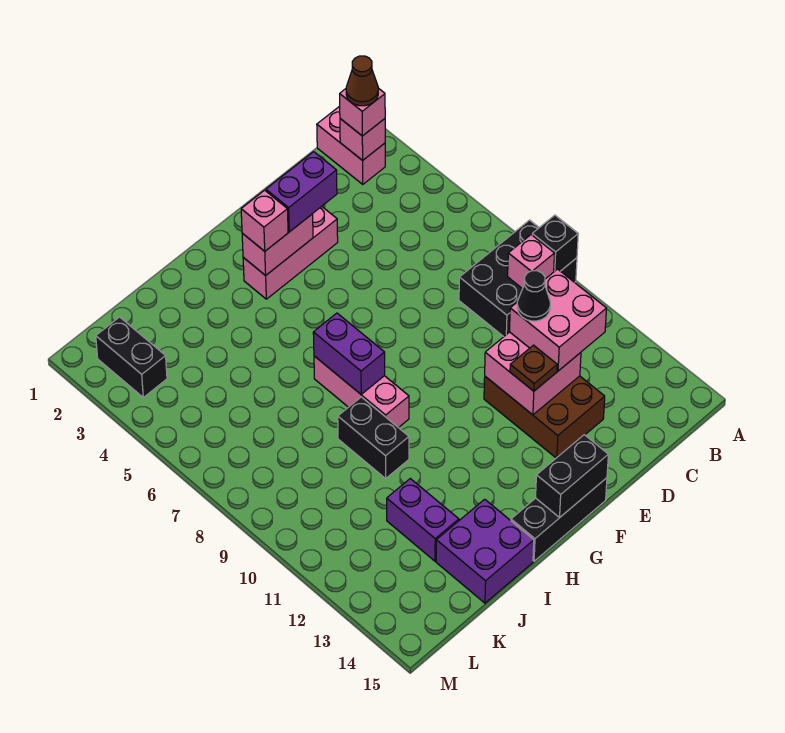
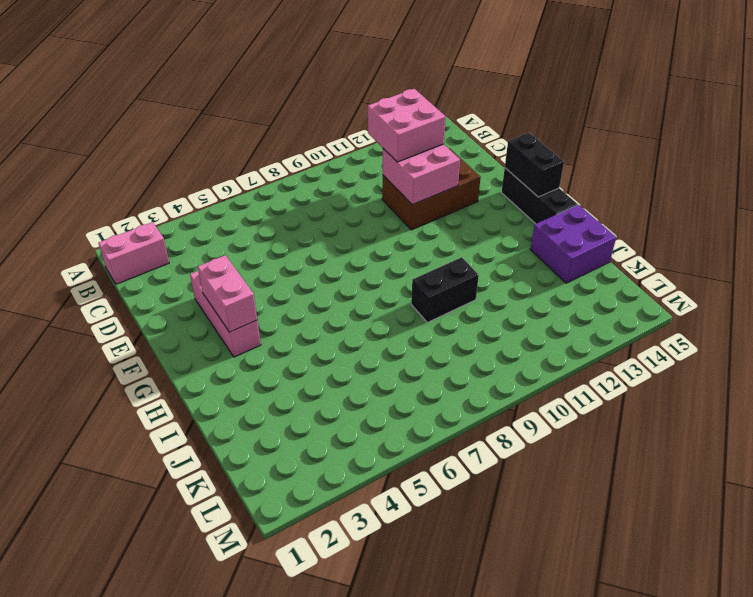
none -> black brick A8:C9 level 1
none -> pink brick H7:H9 level 1
none -> purple brick J12:J13 level 1

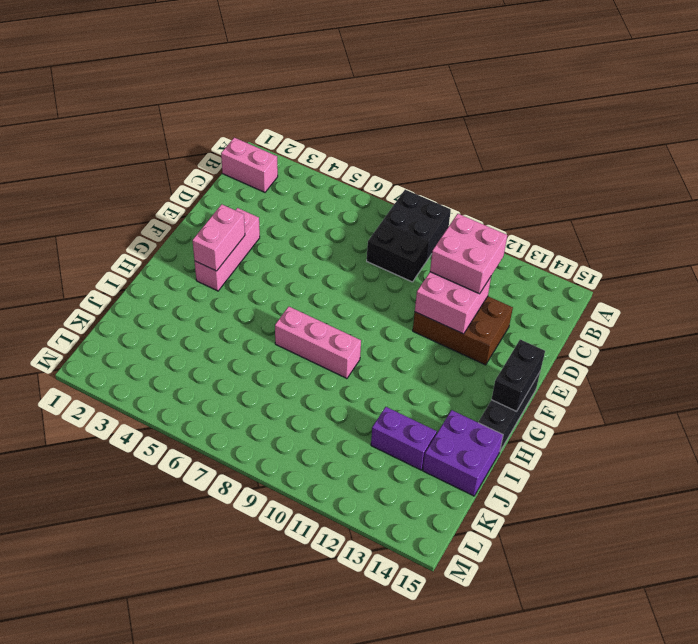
none -> black brick I9:I10 level 1
none -> black brick L2:L3 level 1
none -> black brick A9 level 2

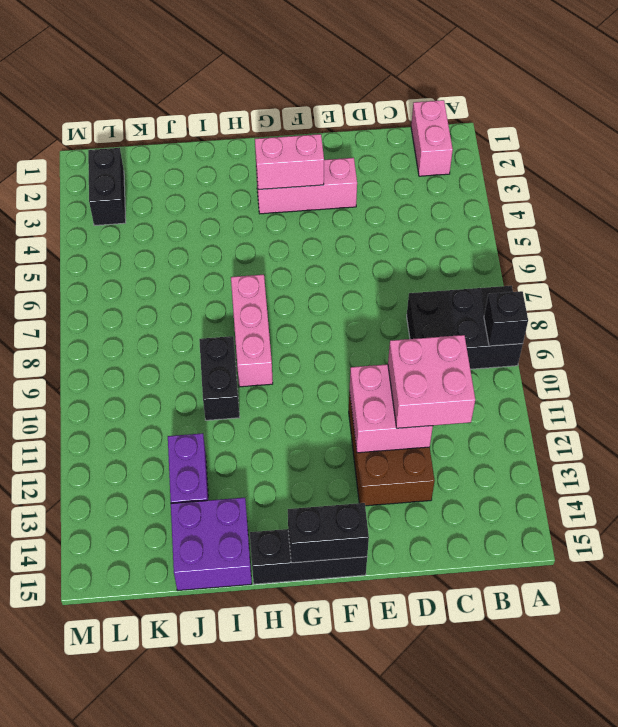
none -> pink brick B2 level 2
none -> pink brick B9 level 2
none -> purple brick H7:H8 level 2

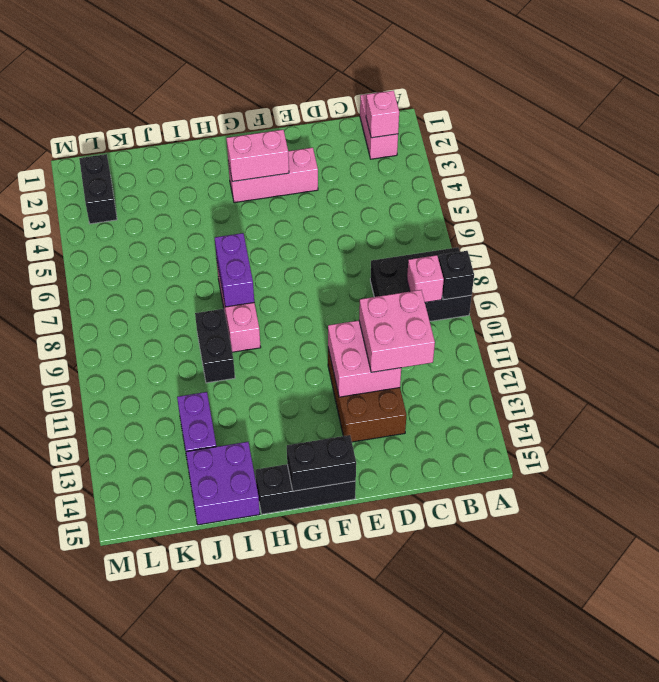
none -> pink brick B2 level 3
none -> purple brick E3:F3 level 3
none -> brown plate E12 level 3

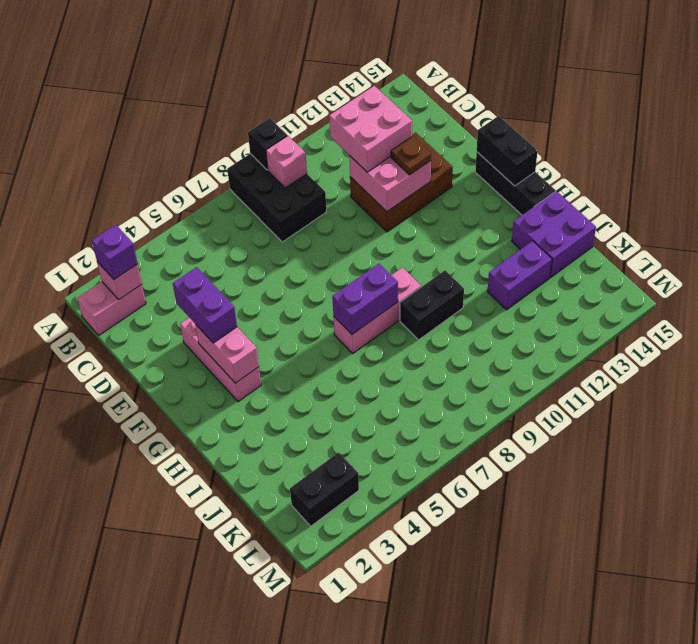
purple brick B2 level 3 -> pink brick B2 level 3
none -> pink brick G3 level 3
none -> brown cone B2 level 4
none -> black cone D11 level 4

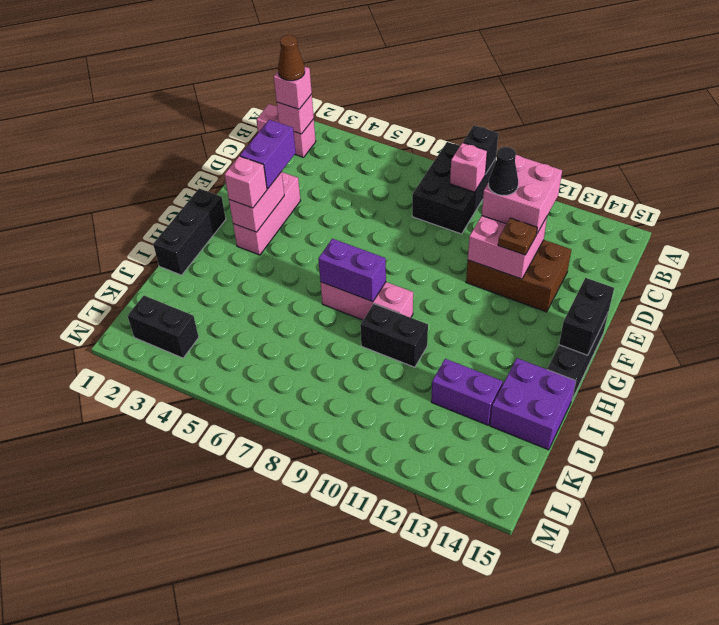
black brick G1:I1 level 1 -> none

